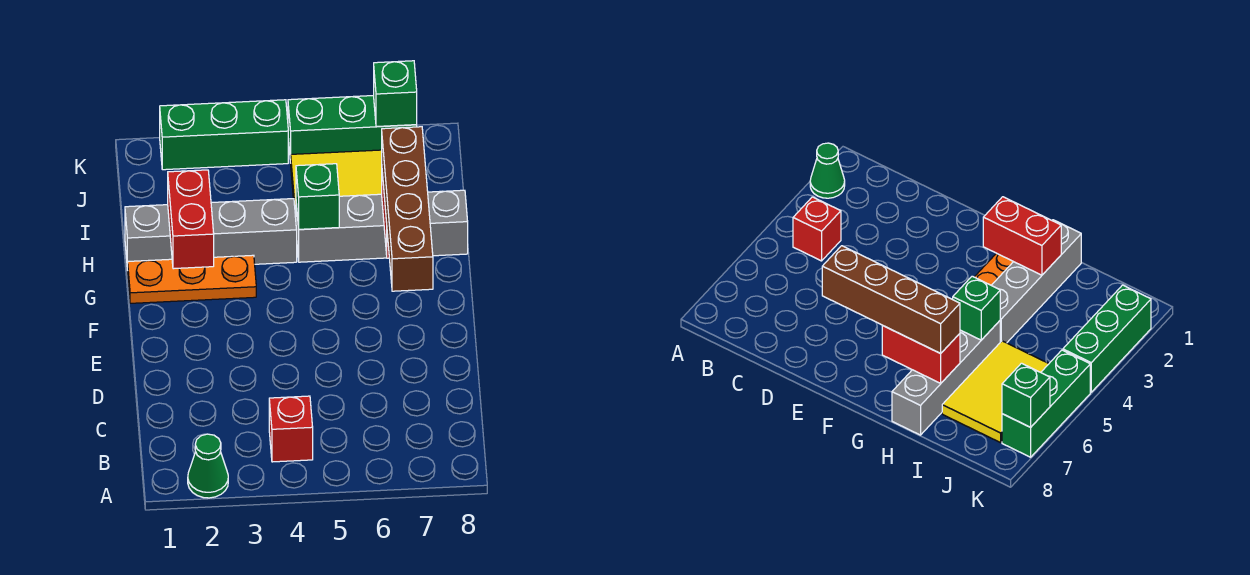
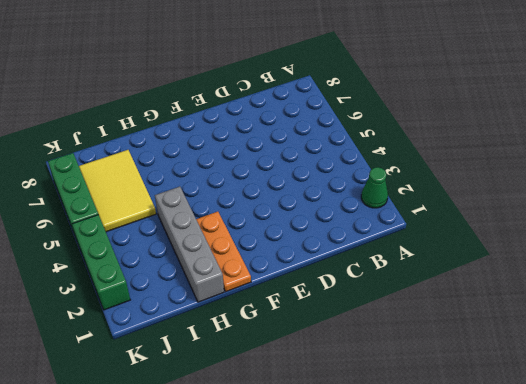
none -> red brick B4 level 1
none -> grey brick H5:H8 level 1
none -> red brick G2:H2 level 2

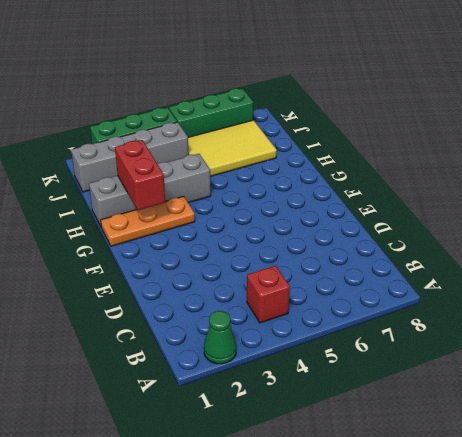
grey brick J1:J4 level 1 -> grey brick H5:H8 level 1
none -> red brick G7:H7 level 2
none -> green brick H5 level 2
none -> green brick K7 level 2

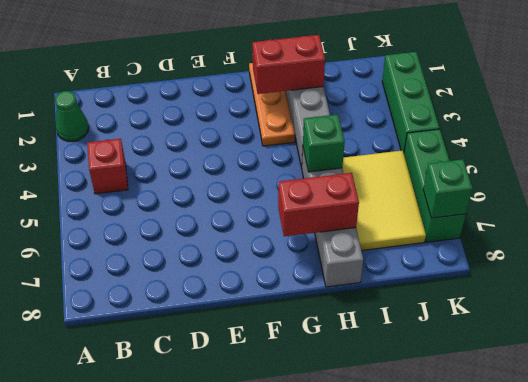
none -> brown brick E7:H7 level 3

